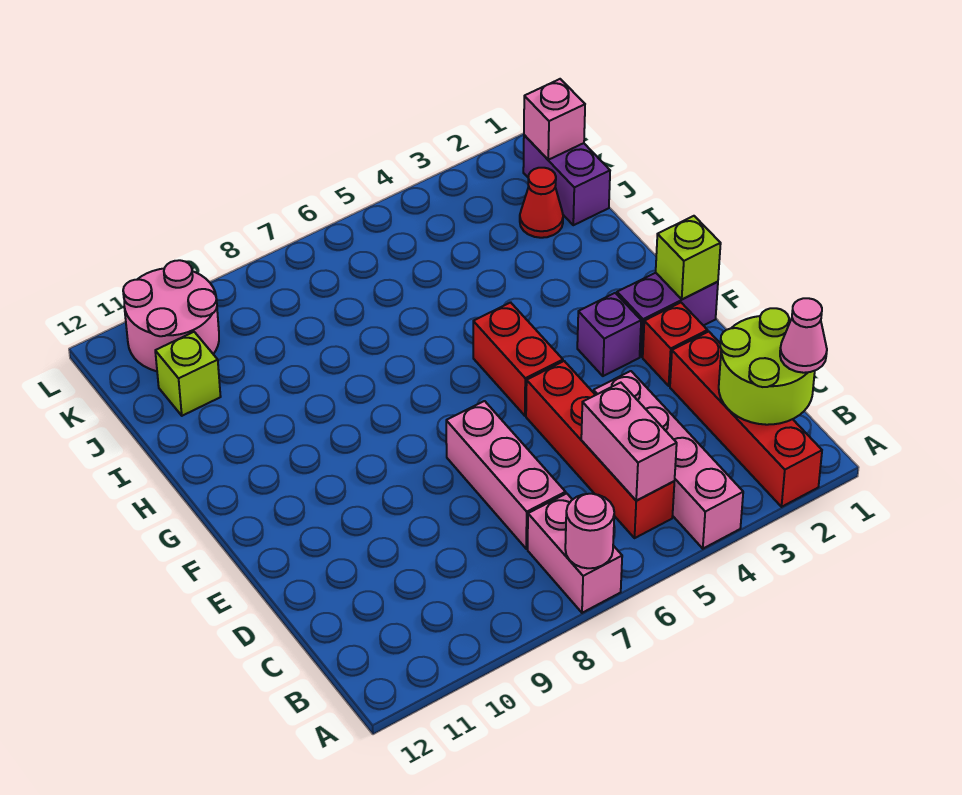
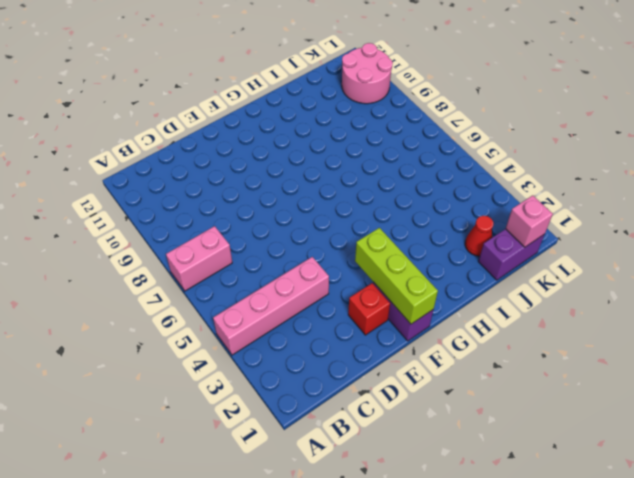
lime brick F1:F3 level 2 -> lime brick F1 level 2
none -> red brick A2:D2 level 1
none -> red brick B5:E5 level 1
none -> pink brick C7:E7 level 1

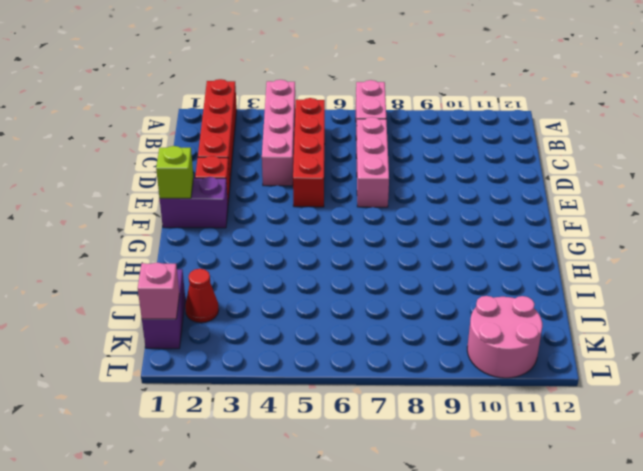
none -> purple brick F3 level 1
none -> red brick F5:G5 level 1
none -> lime brick J11 level 1

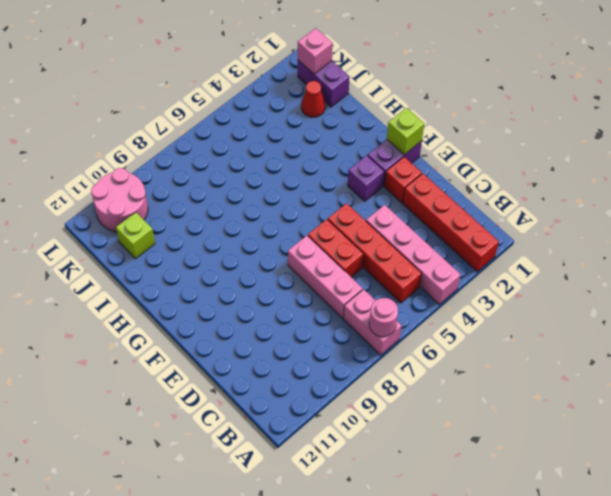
red brick D6:E6 level 1 -> red brick F5:G5 level 1
none -> lime round brick B1:C2 level 2
none -> pink brick B5:C5 level 2
none -> pink cone B1 level 3

